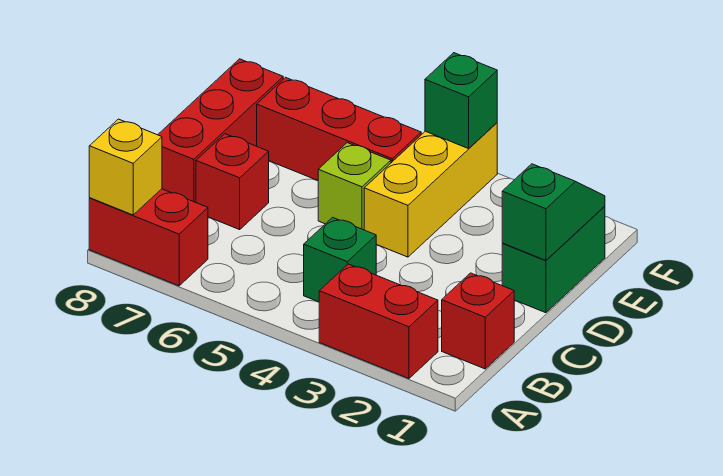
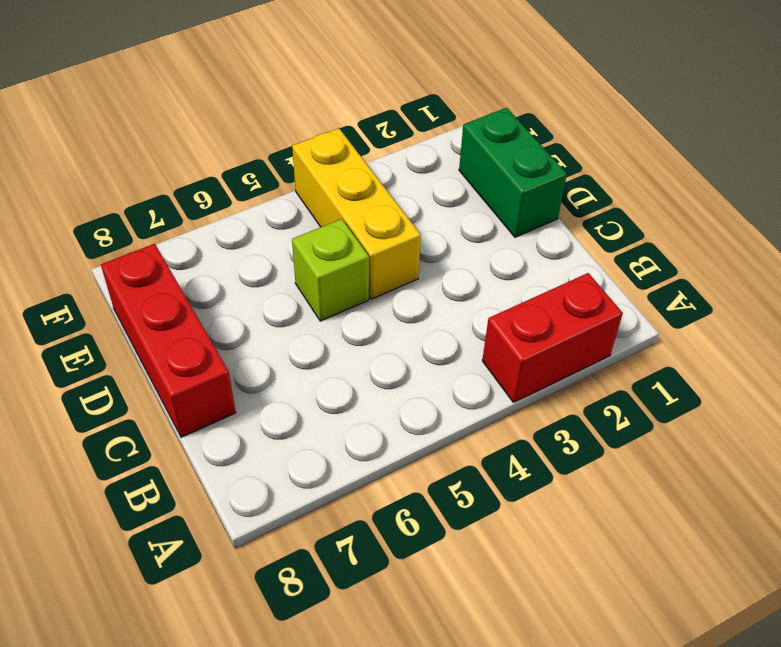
none -> red brick A7:A8 level 1
none -> red brick B1 level 1
none -> green brick B4 level 1

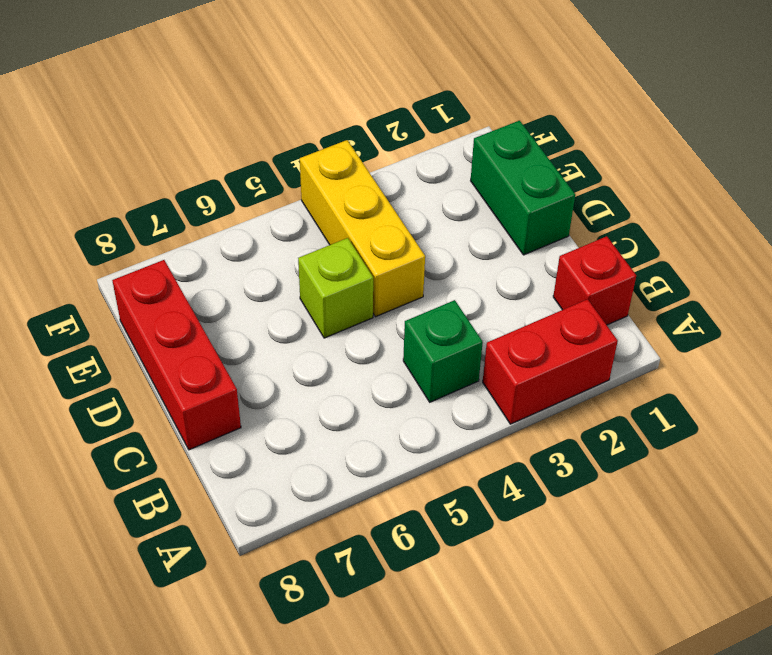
none -> red brick A7:A8 level 1
none -> red brick C7 level 1
none -> red brick E5:E7 level 1

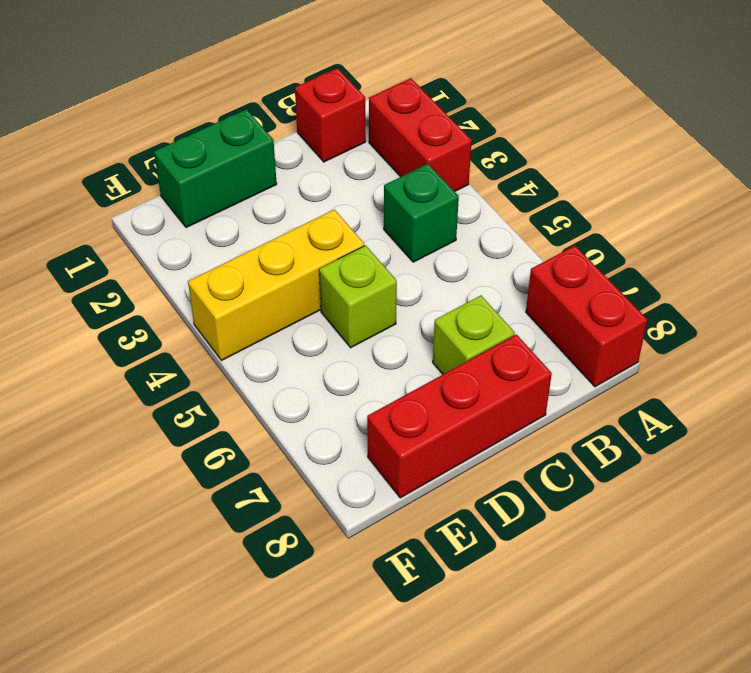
lime brick C7 level 1 -> red brick C7 level 1
none -> red brick E5:E7 level 1
none -> yellow brick A8 level 2
none -> green slope D1:E1 level 2 top D

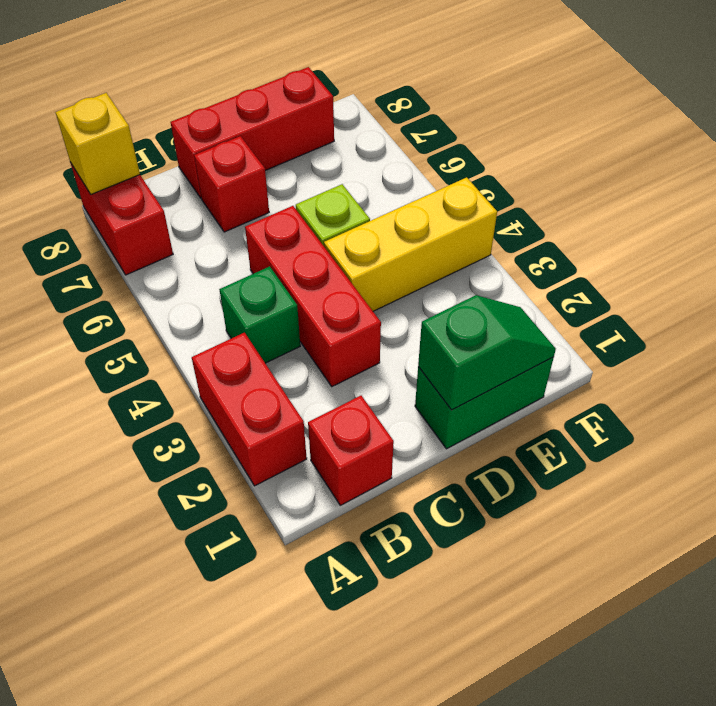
red brick C3:C5 level 1 -> red brick E5:E7 level 1
none -> green brick F4 level 2

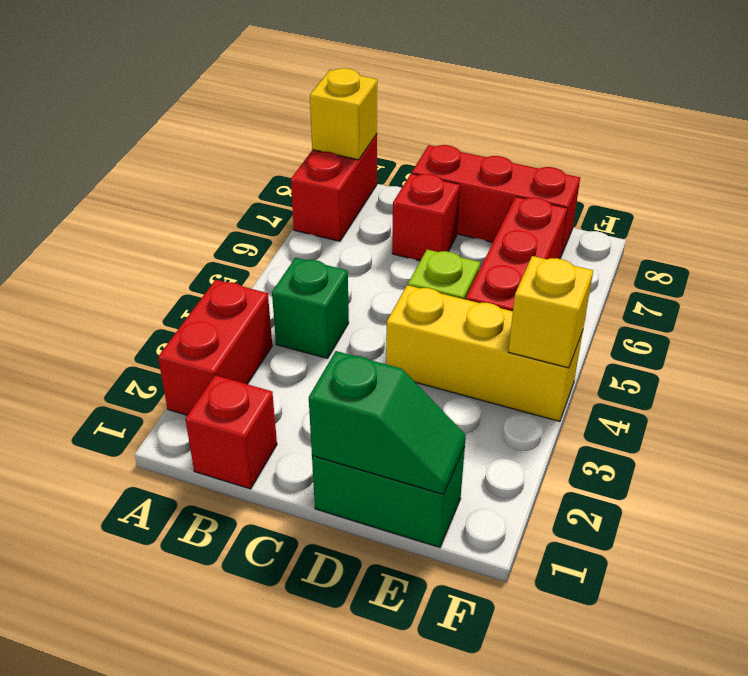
yellow brick F4 level 2 -> green brick F4 level 2

